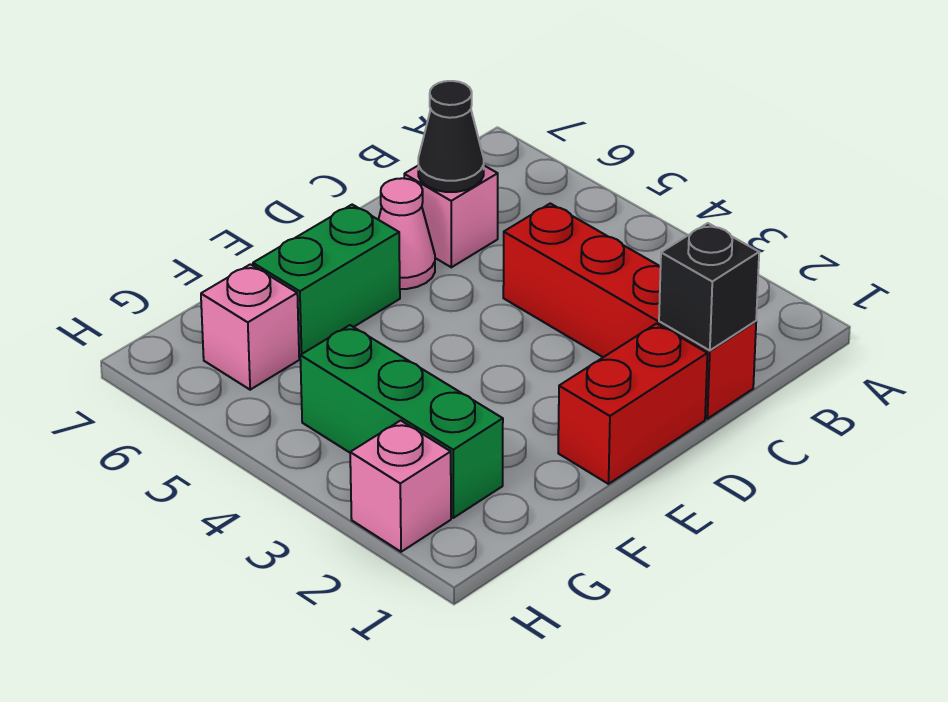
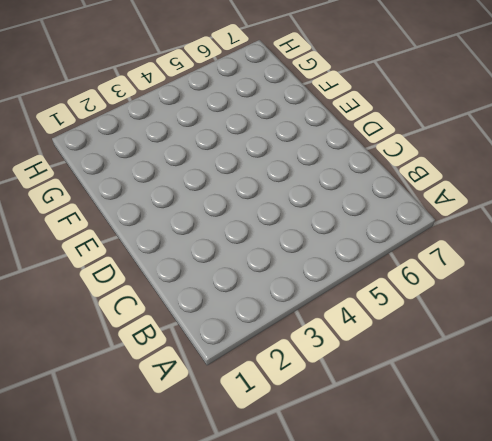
none -> red brick C1:C4 level 1
none -> pink brick C6 level 1

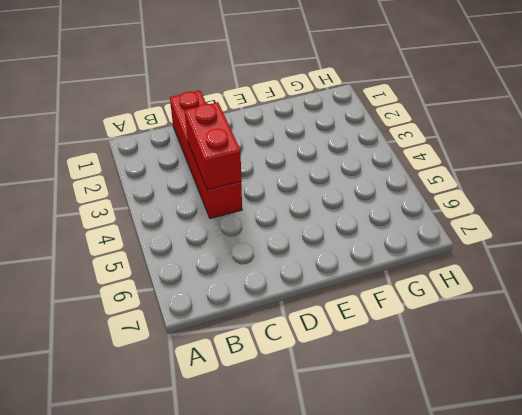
red brick C3:C4 level 2 -> red brick D1:E1 level 1
none -> pink brick C6 level 1
none -> pink cone D6 level 1

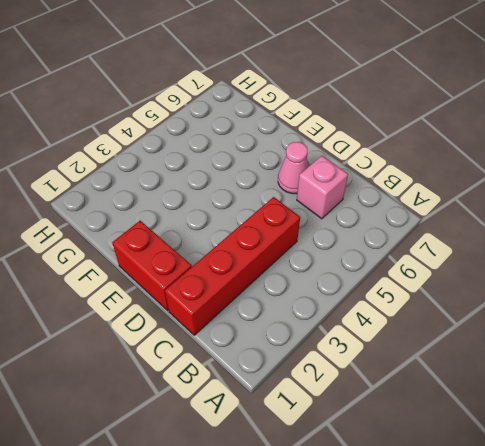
none -> green brick E6:F6 level 1
none -> green brick G2:G4 level 1

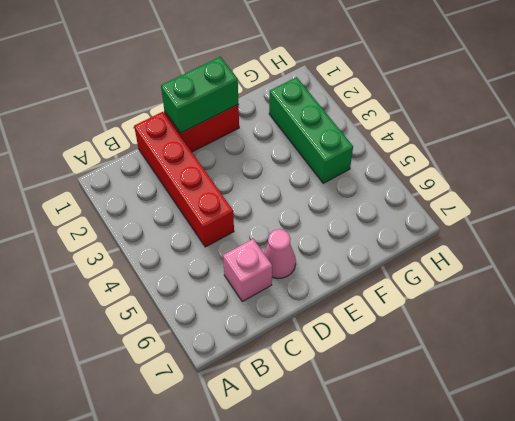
green brick D1:E1 level 2 -> green brick E6:F6 level 1
none -> pink brick G6 level 1
none -> pink brick H2 level 1

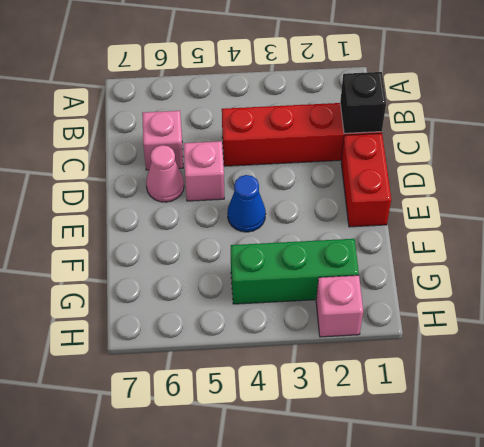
pink brick D5 level 1 -> pink brick G6 level 1
blue cone E4 level 1 -> none
none -> green brick E6:F6 level 1
none -> black cone C6 level 2

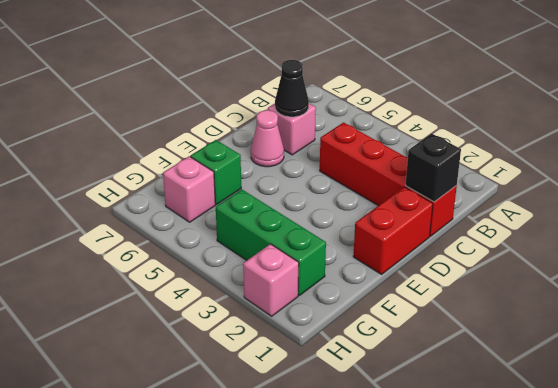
green brick F6 level 1 -> green brick E6:F6 level 1

